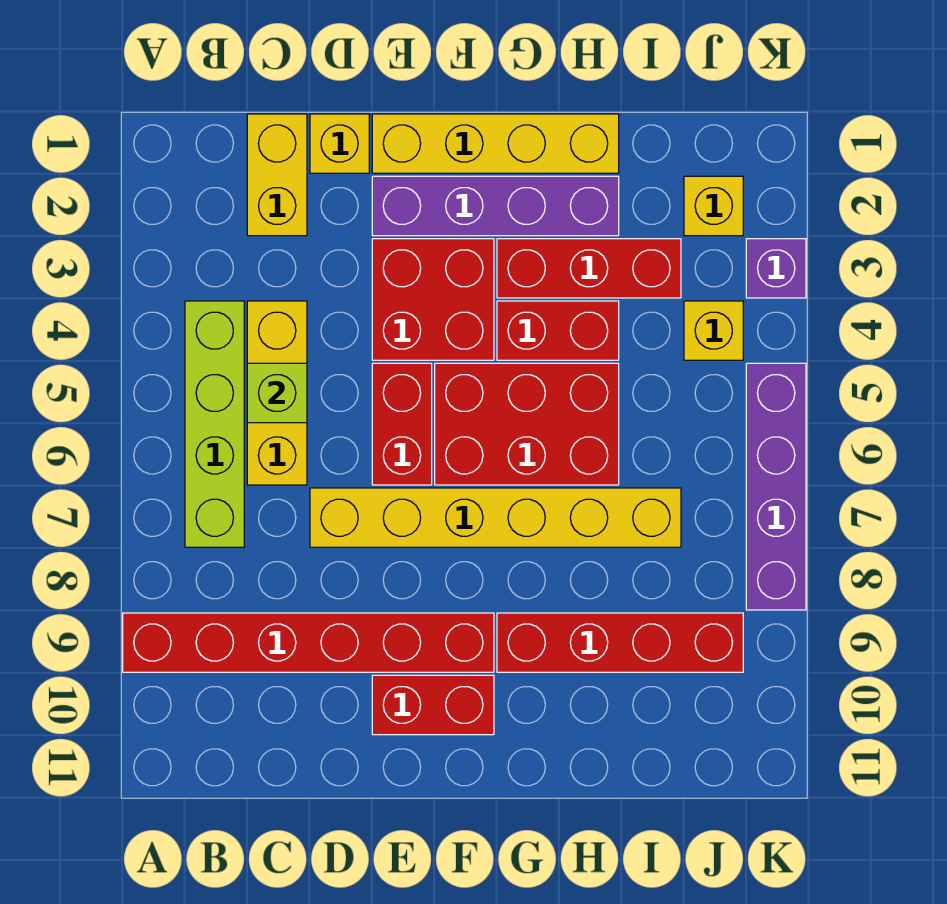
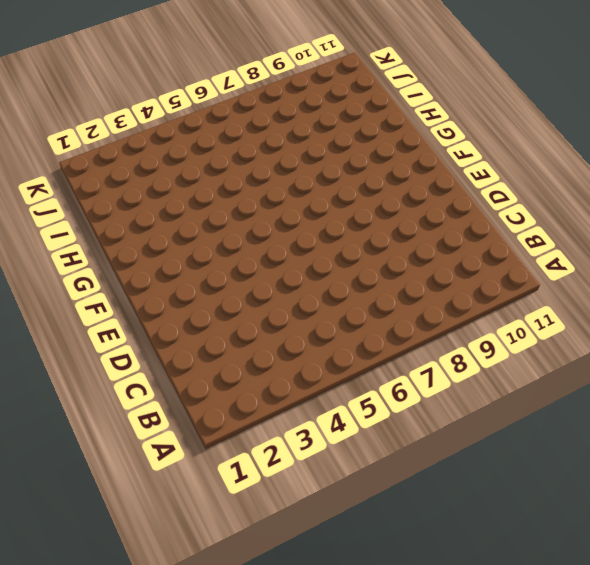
none -> red brick A9:F9 level 1
none -> lime brick B4:B7 level 1
none -> yellow brick C1:C2 level 1

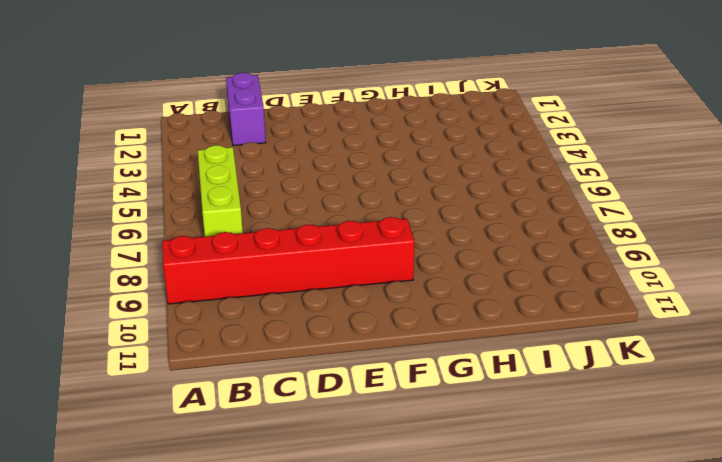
lime brick B5:B7 level 1 -> lime brick B4:B7 level 1
purple brick C1:C2 level 1 -> yellow brick C1:C2 level 1
none -> yellow brick C4:C6 level 1
none -> yellow brick D1 level 1
none -> yellow brick D7:I7 level 1

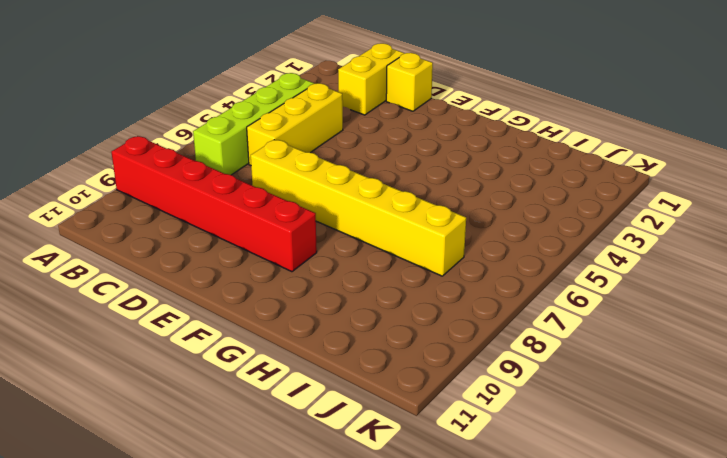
none -> yellow brick E1:H1 level 1
none -> purple brick E2:H2 level 1
none -> red brick E3:F4 level 1

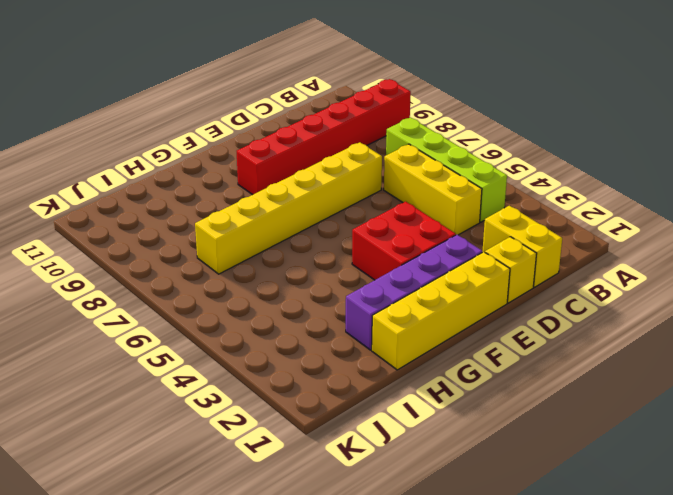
none -> red brick E5:E6 level 1
none -> red brick E10:F10 level 1
none -> red brick F5:H6 level 1

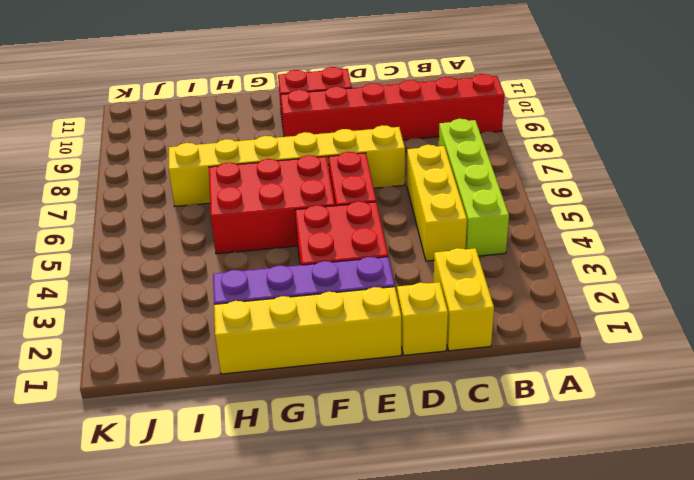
none -> red brick G3:I3 level 1
none -> red brick G4:H4 level 1
none -> red brick G9:J9 level 1

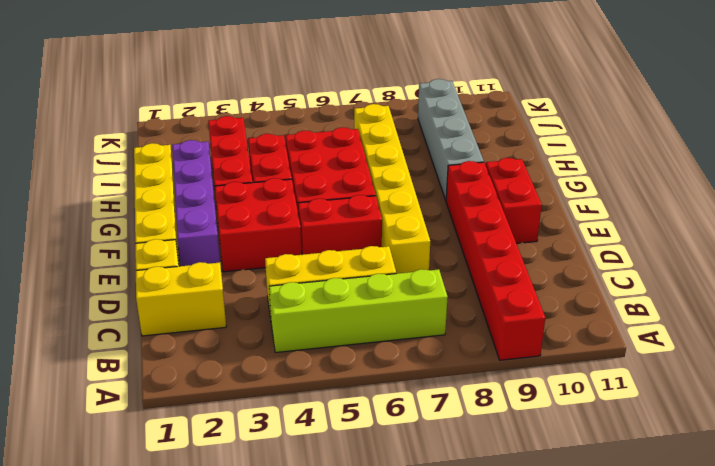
grey brick G9:J9 level 1 -> red brick G9:J9 level 1
none -> yellow brick J2 level 1
none -> yellow brick J4 level 1
none -> purple brick K3 level 1

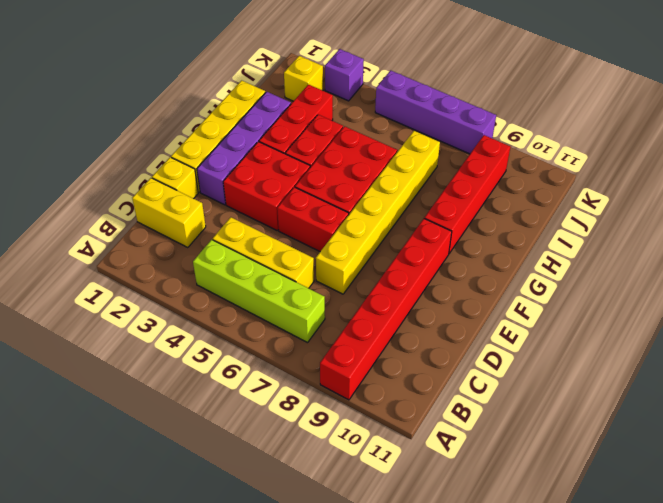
none -> red brick E10:F10 level 1
none -> yellow brick J4 level 1
none -> lime brick C5 level 2

